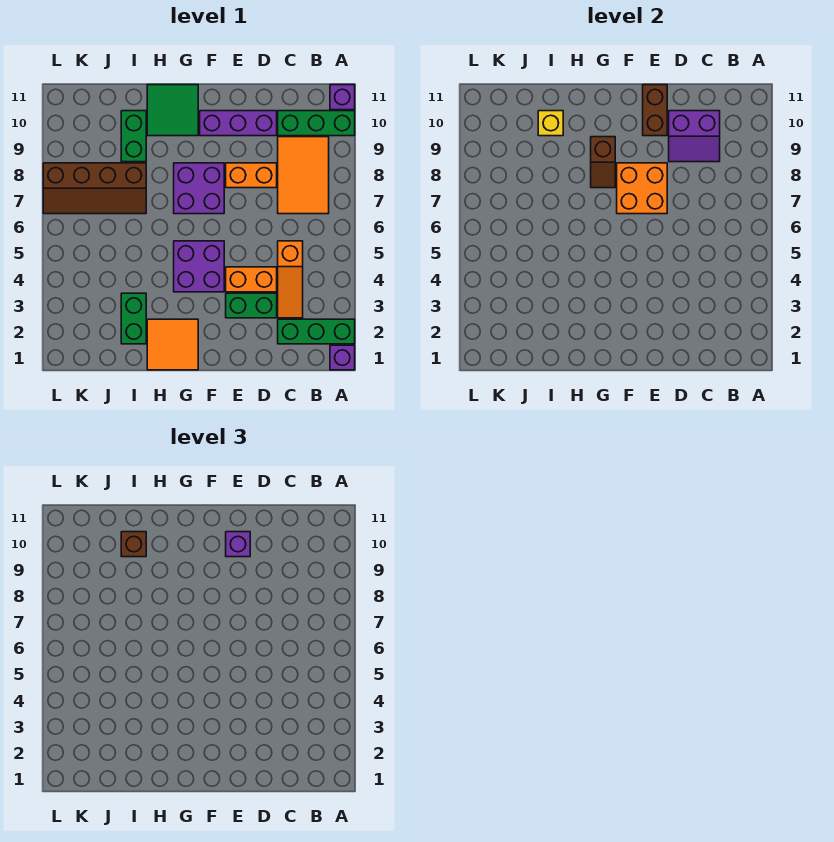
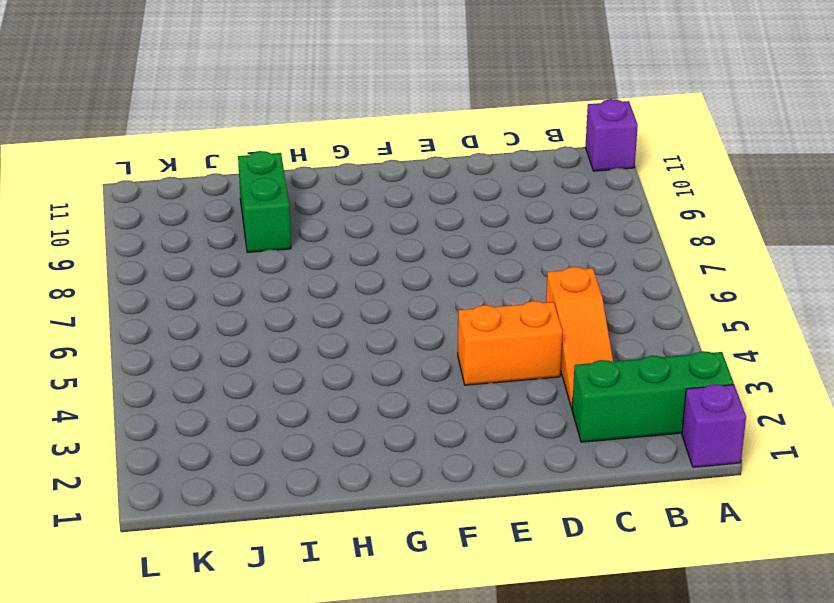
none -> green brick A10:C10 level 1
none -> orange tile B7:C9 level 1
none -> green brick D3:E3 level 1

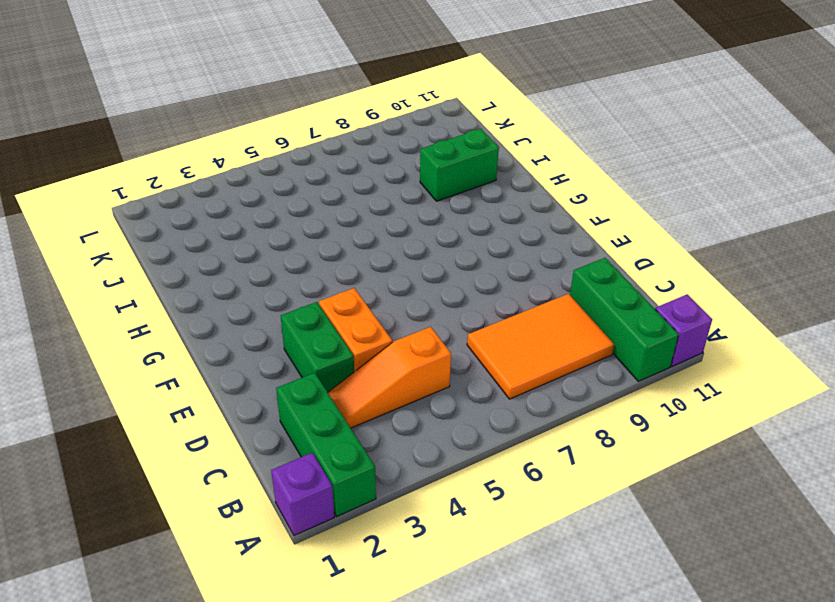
none -> orange brick D8:E8 level 1
none -> purple brick D10:F10 level 1
none -> purple brick F4:G5 level 1

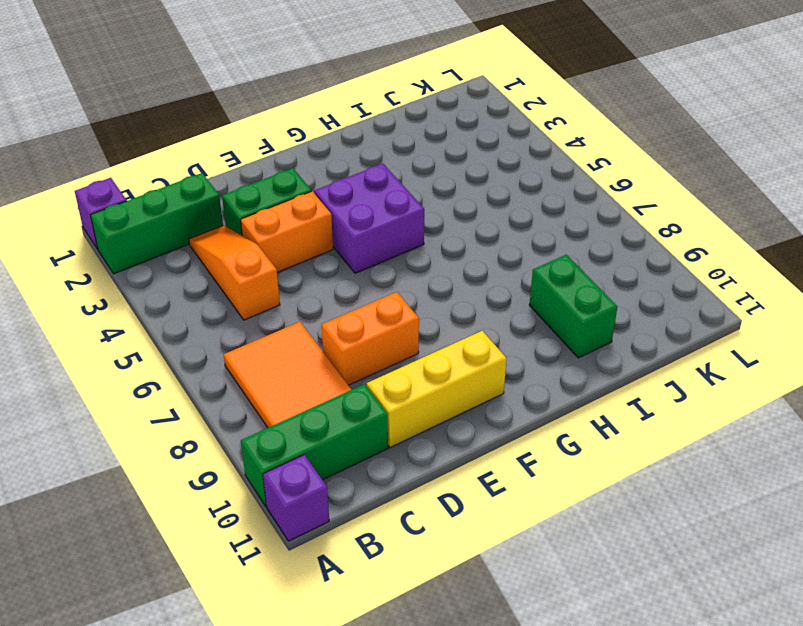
yellow brick D10:F10 level 1 -> purple brick D10:F10 level 1
none -> purple brick F7:G8 level 1
none -> orange tile G1:H2 level 1
none -> green tile G10:H11 level 1

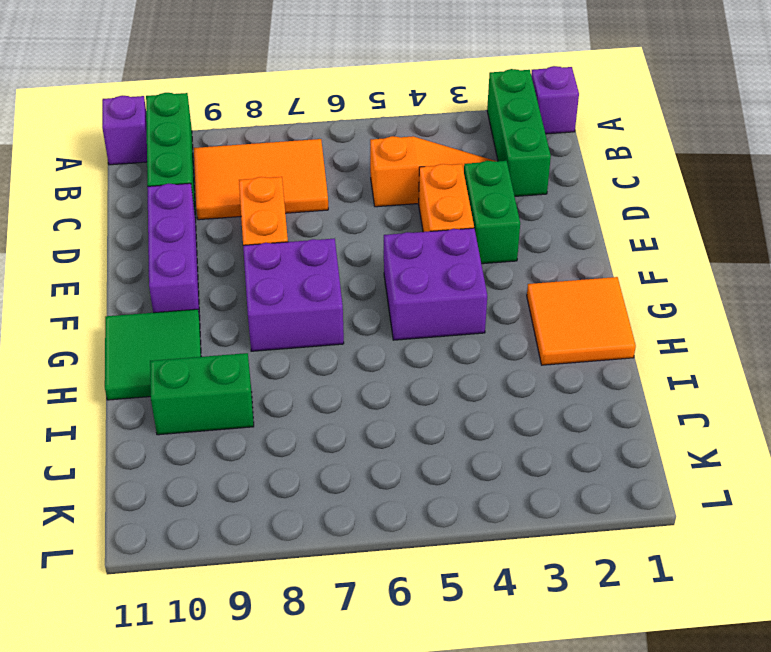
none -> green brick I2:I3 level 1
none -> brown slope I7:L8 level 1 top 8
none -> purple slope C9:D10 level 2 top 10

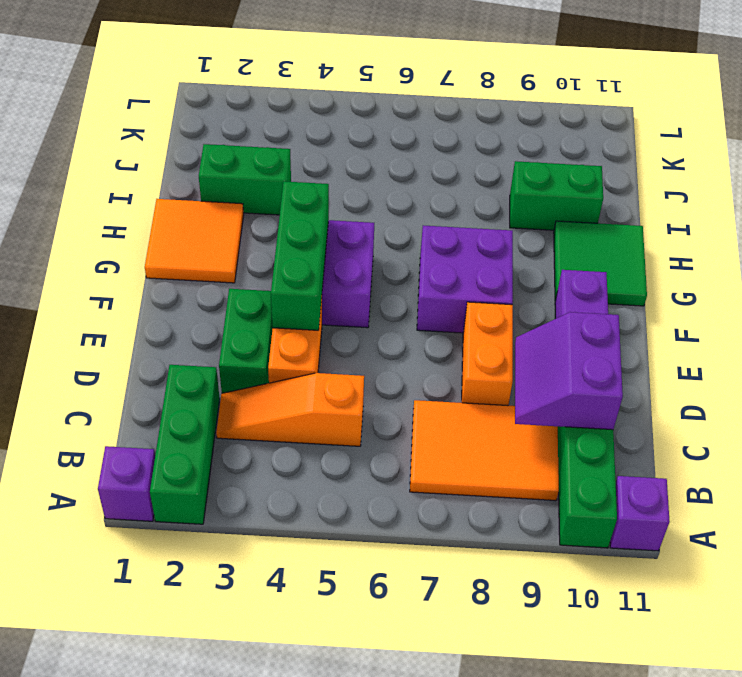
green brick E4:G4 level 2 -> none
none -> brown slope I7:L8 level 1 top 8
none -> orange brick E7:F8 level 2
none -> brown brick E10:E11 level 2

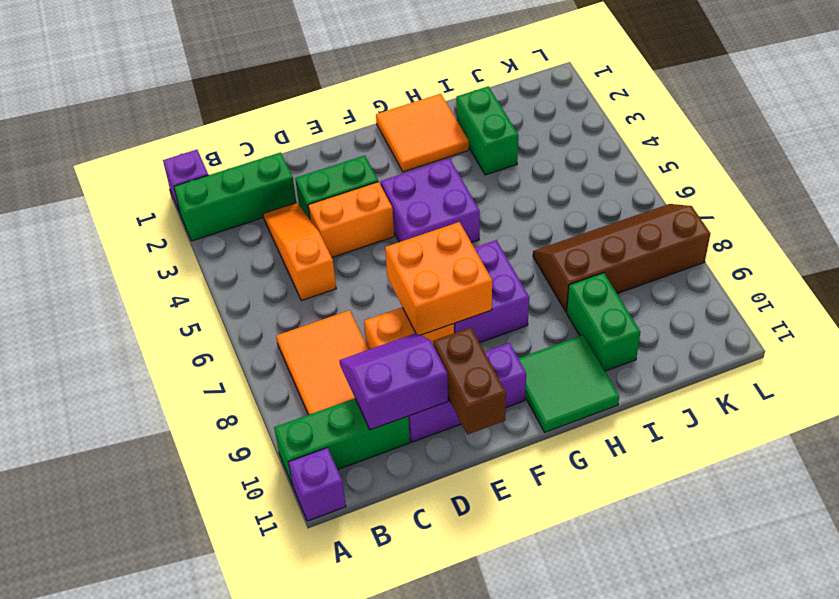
none -> brown slope G8:G9 level 2 top 9
none -> yellow brick I10 level 2
none -> purple brick E10 level 3

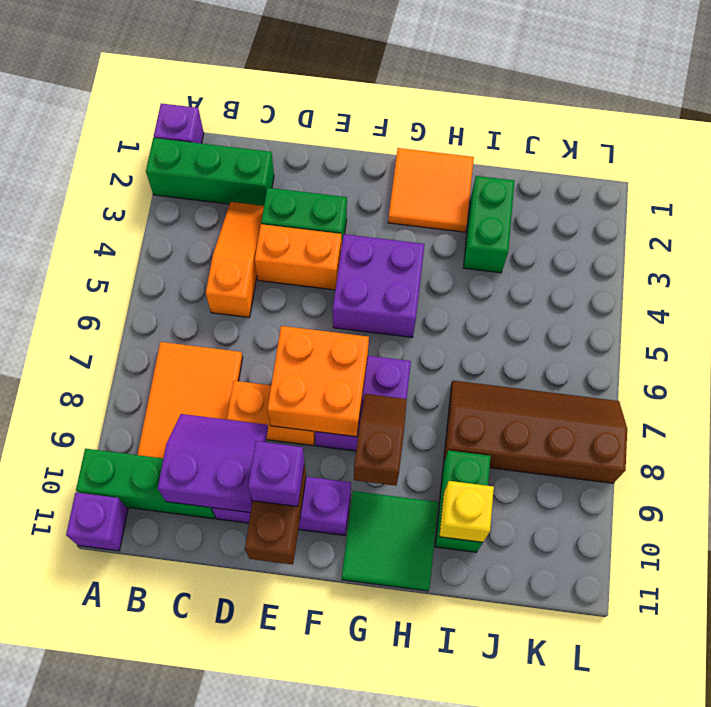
none -> brown brick I10 level 3

